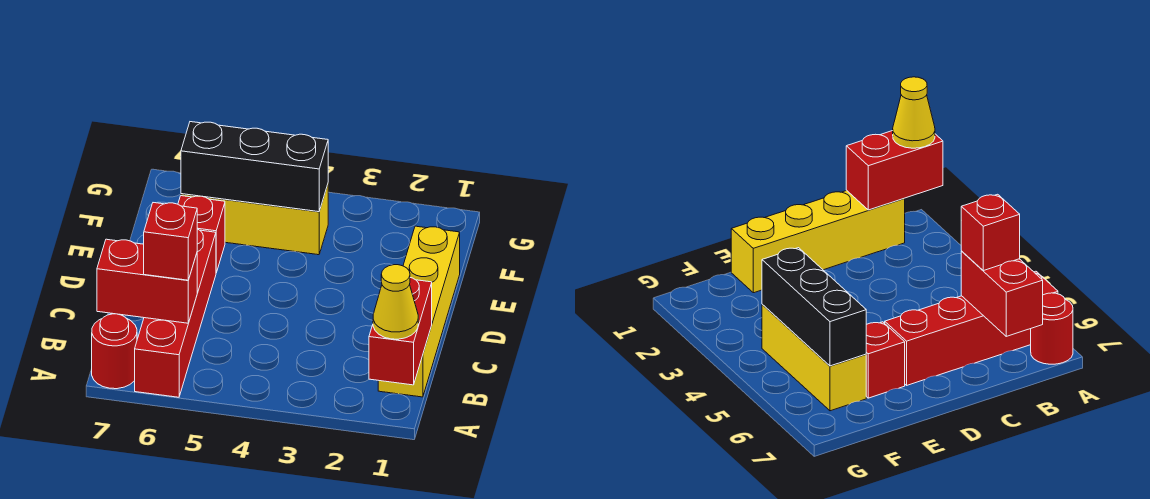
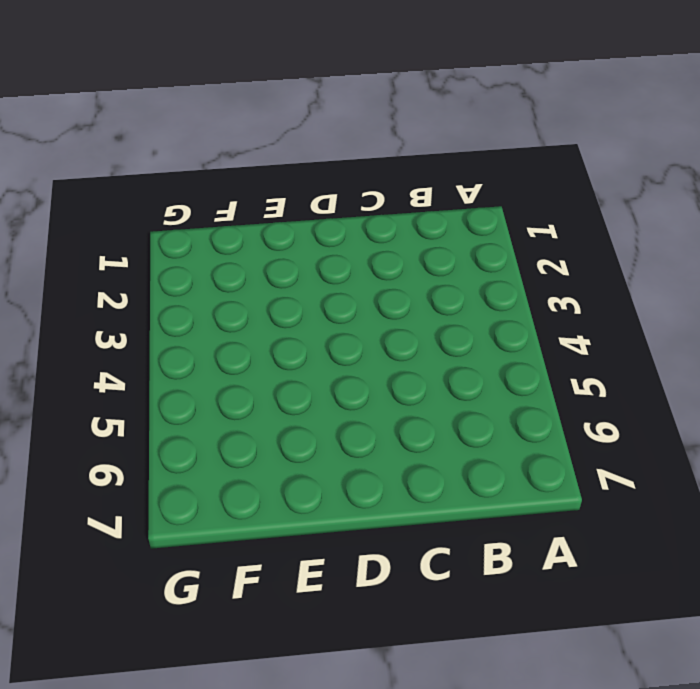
none -> red brick A6:D6 level 1
none -> red round brick A7 level 1

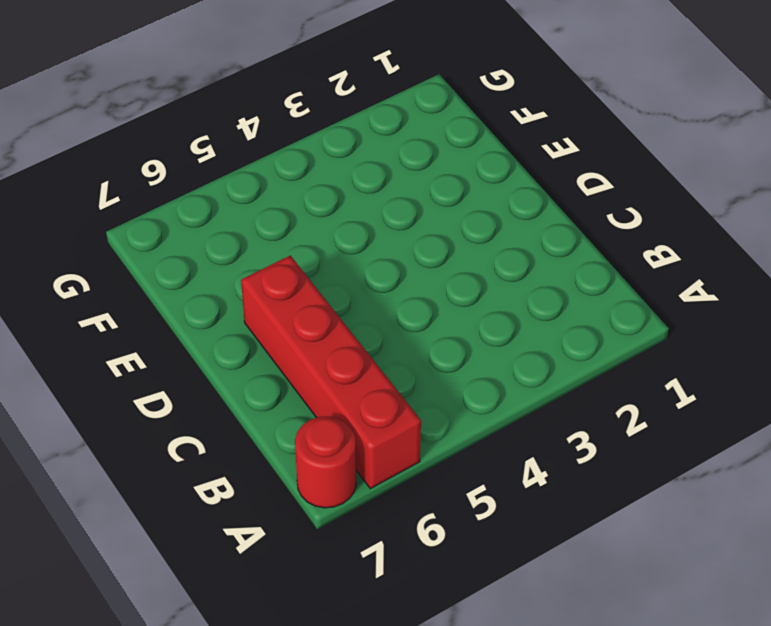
none -> yellow brick B1:E1 level 1
none -> red brick E6 level 1

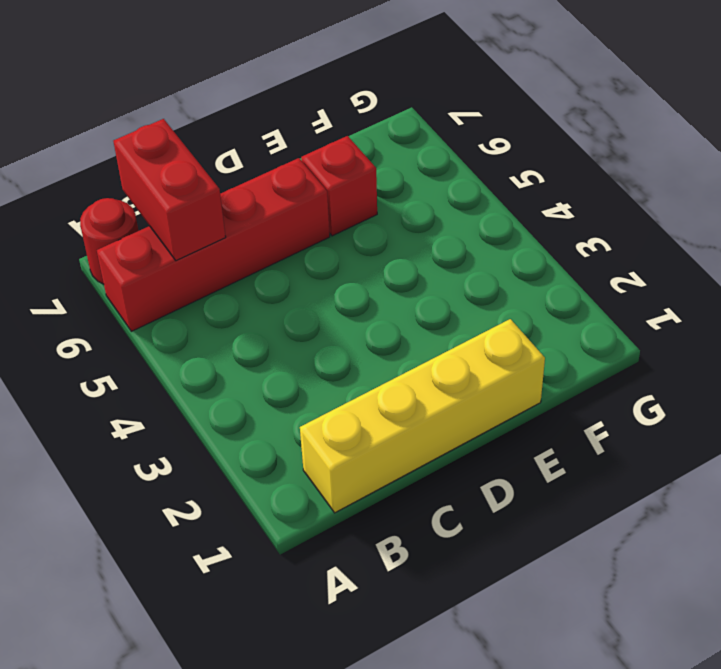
none -> yellow brick F4:F6 level 1
none -> red brick A1:B1 level 2

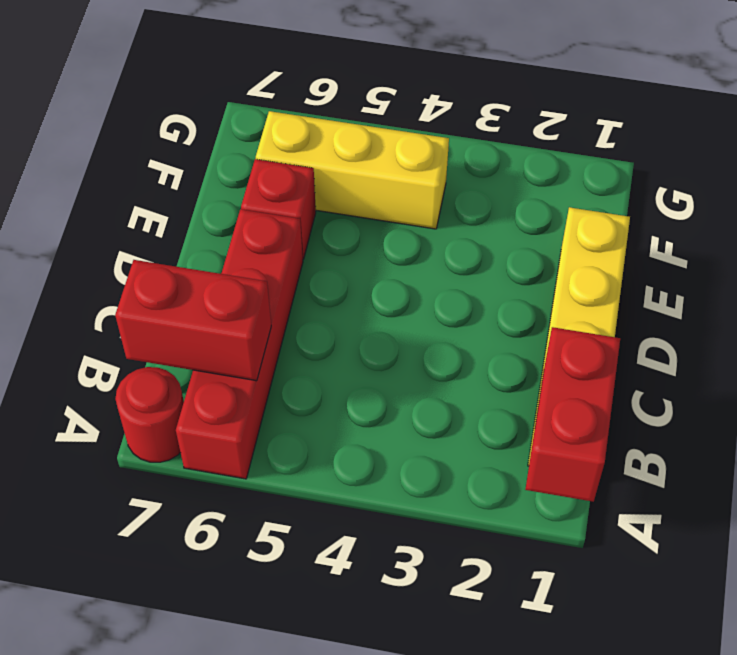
none -> black brick F4:F6 level 2
none -> yellow cone A1 level 3

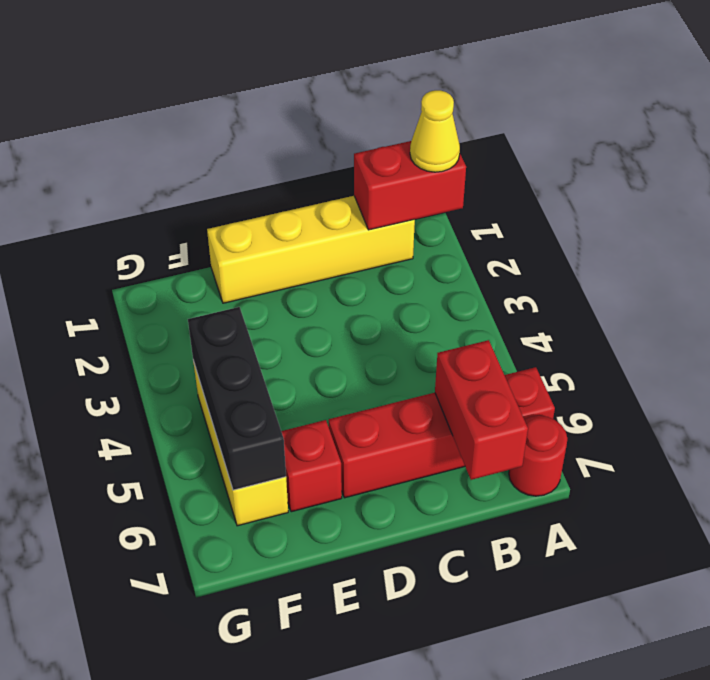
none -> red brick B6 level 3

